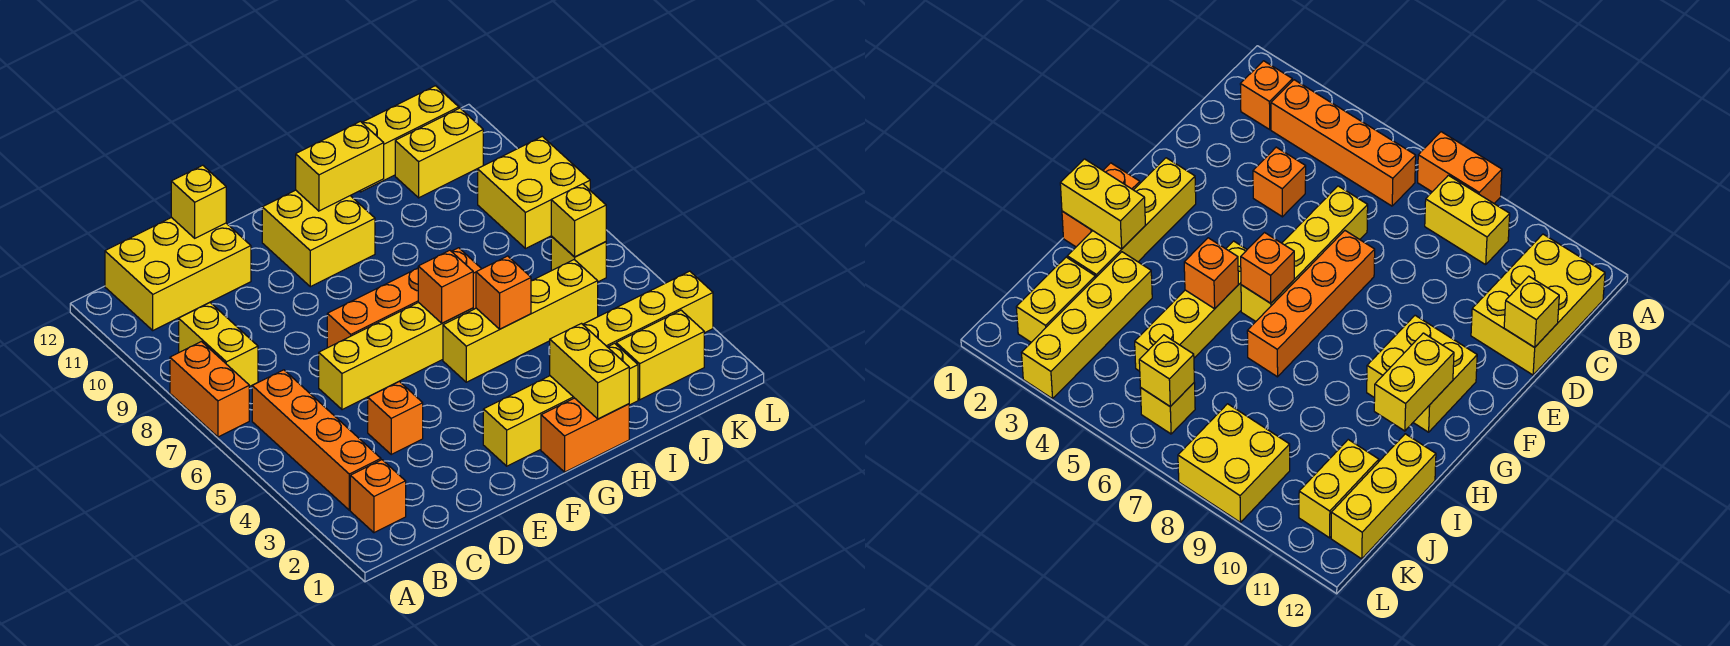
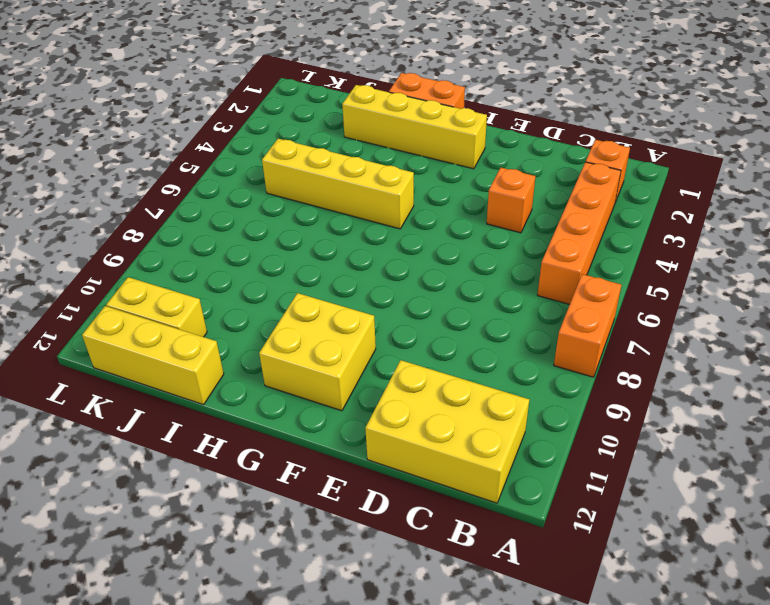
none -> yellow brick B8:B9 level 1
none -> yellow brick D6:G6 level 1
none -> orange brick E7:H7 level 1

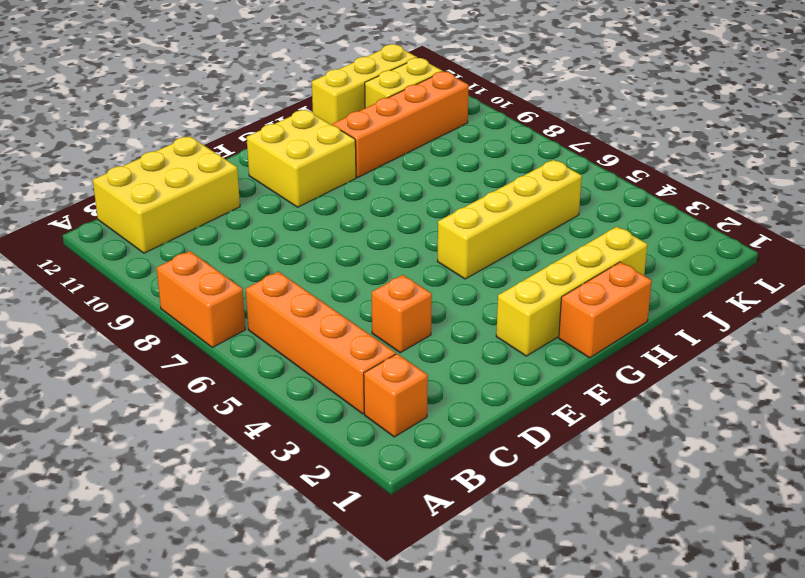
orange brick H10:K10 level 1 -> orange brick E7:H7 level 1
none -> yellow brick B8:B9 level 1
none -> yellow brick D6:G6 level 1
none -> yellow brick I3:L3 level 1

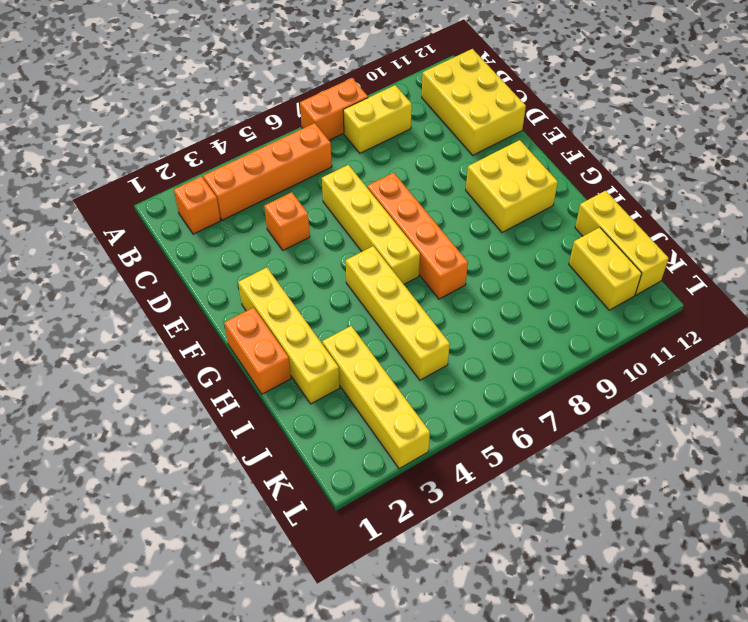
none -> yellow brick J2:K2 level 1
none -> yellow brick K6 level 1
none -> yellow brick K8:L9 level 1

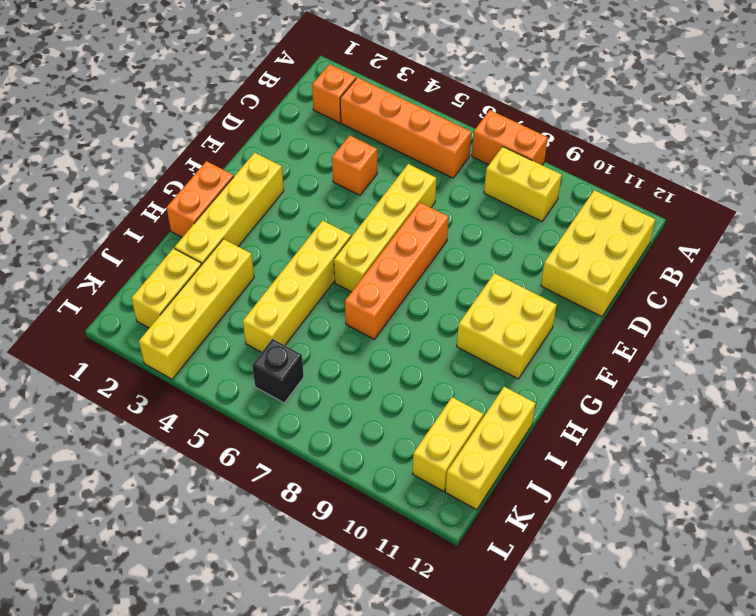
black brick K6 level 1 -> yellow brick K6 level 1
none -> yellow brick K8:L9 level 1
none -> yellow brick D12 level 2
none -> orange brick G6 level 2

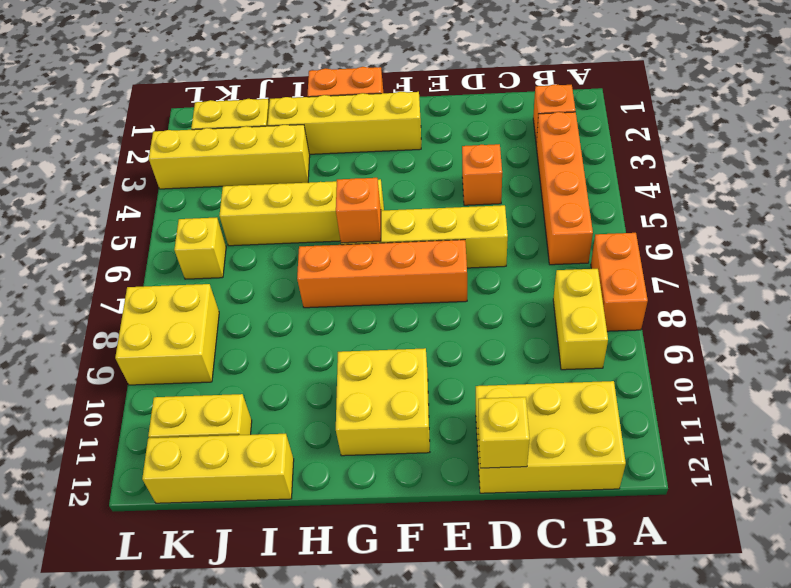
none -> yellow brick G11:H11 level 2
none -> yellow brick H1:H2 level 2
none -> orange brick H5 level 2

